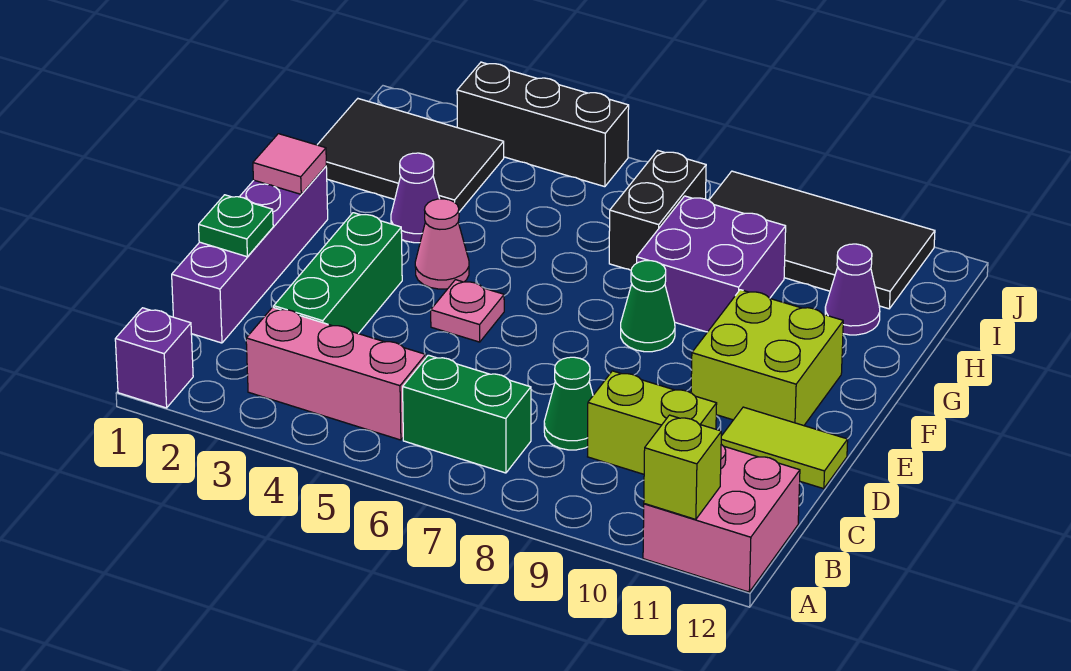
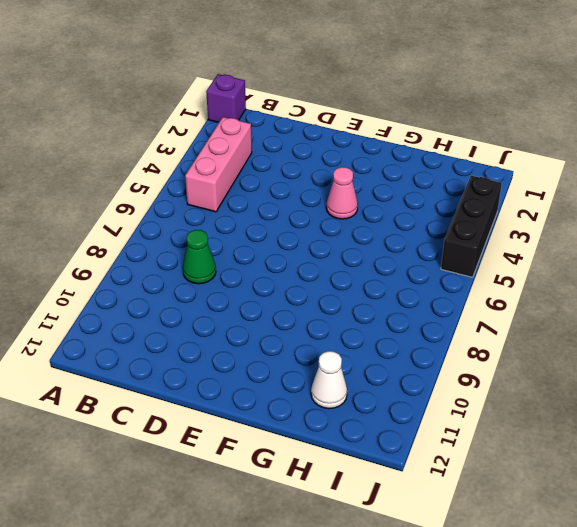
white cone H11 level 1 -> purple cone H11 level 1
none -> pink brick A11:B12 level 1
none -> green brick B6:B7 level 1
none -> purple brick C1:F1 level 1

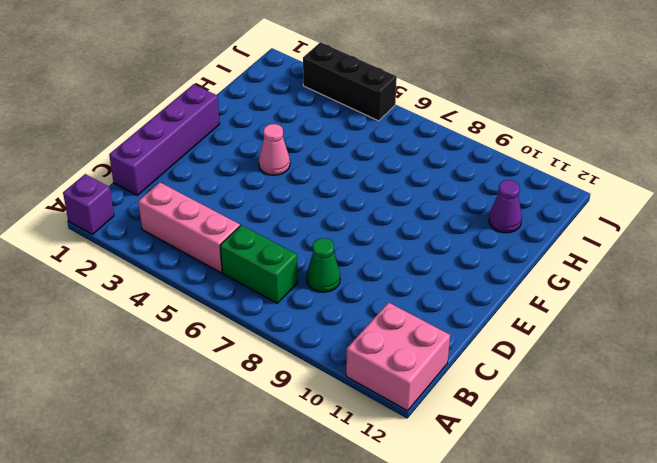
none -> green brick C3:E3 level 1
none -> lime brick C9:C10 level 1
none -> lime tile D11:D12 level 1

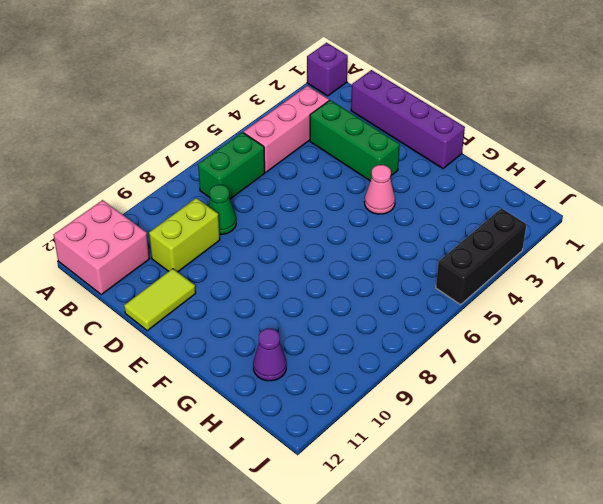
none -> pink plate E5 level 1
none -> lime brick E10:F11 level 1
none -> green cone F8 level 1

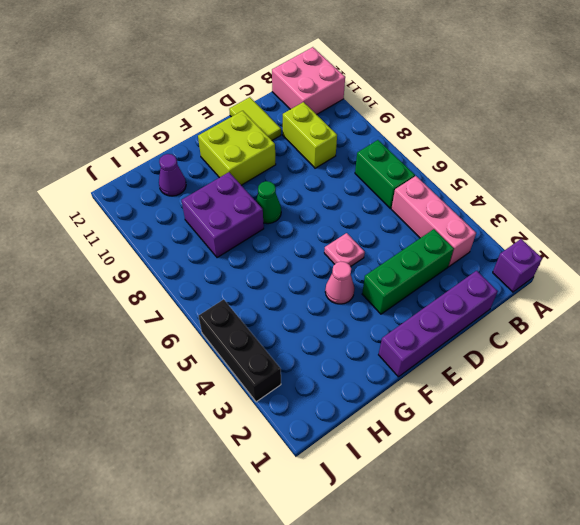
none -> green cone C8 level 1
none -> purple cone G3 level 1
none -> black tile H1:I3 level 1

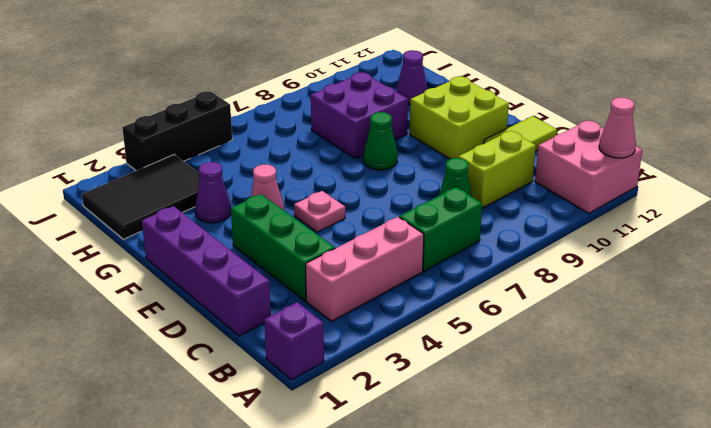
pink cone A12 level 2 -> none
none -> black brick H7:I7 level 1
none -> black tile I8:J11 level 1
none -> lime brick A11 level 2

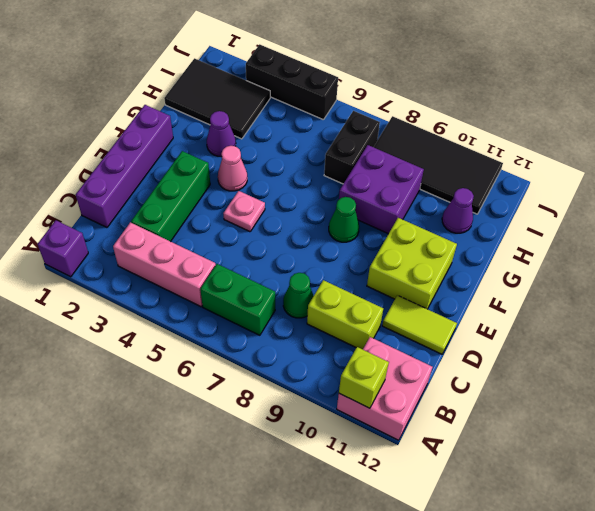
none -> green plate D1 level 2
none -> pink tile F1 level 2

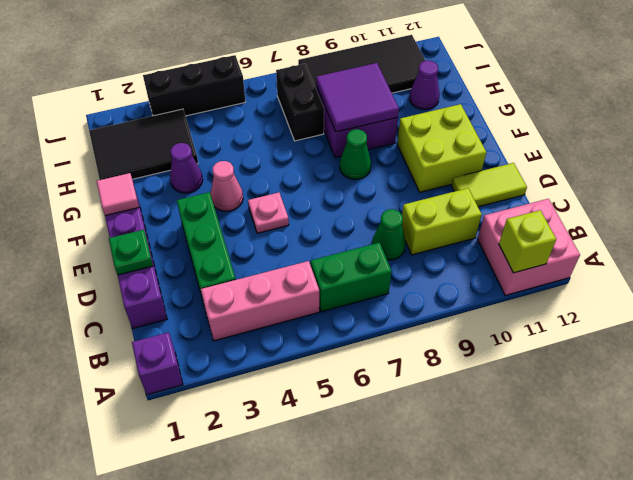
purple tile G8:H9 level 2 -> none

